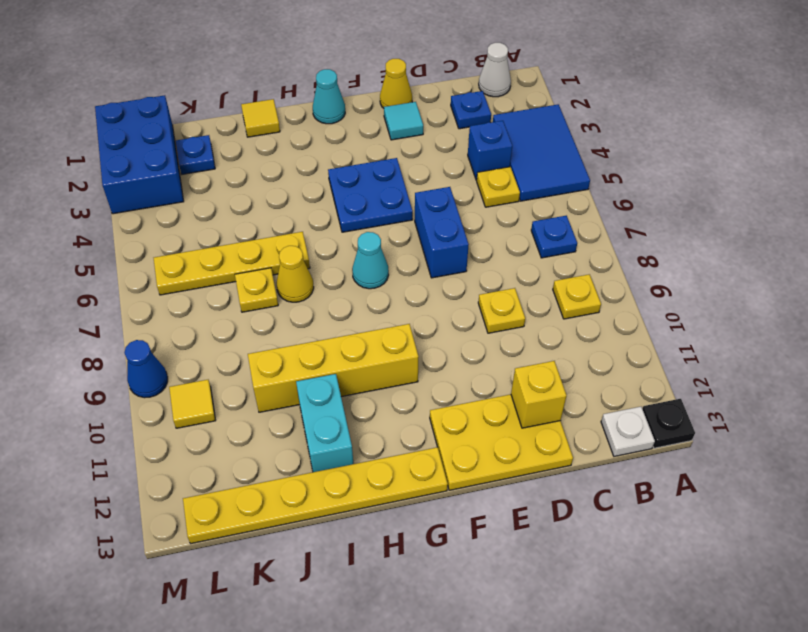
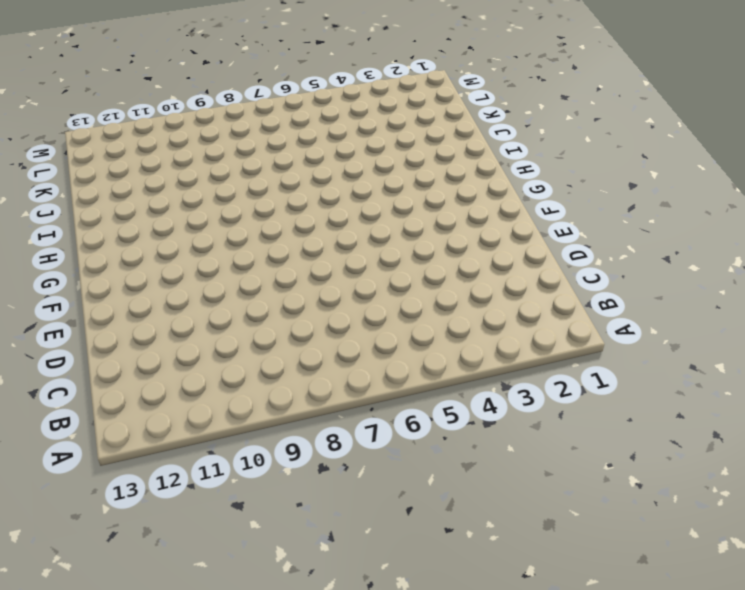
none -> blue tile A3:B5 level 1
none -> black plate A13 level 1
none -> white cone B1 level 1

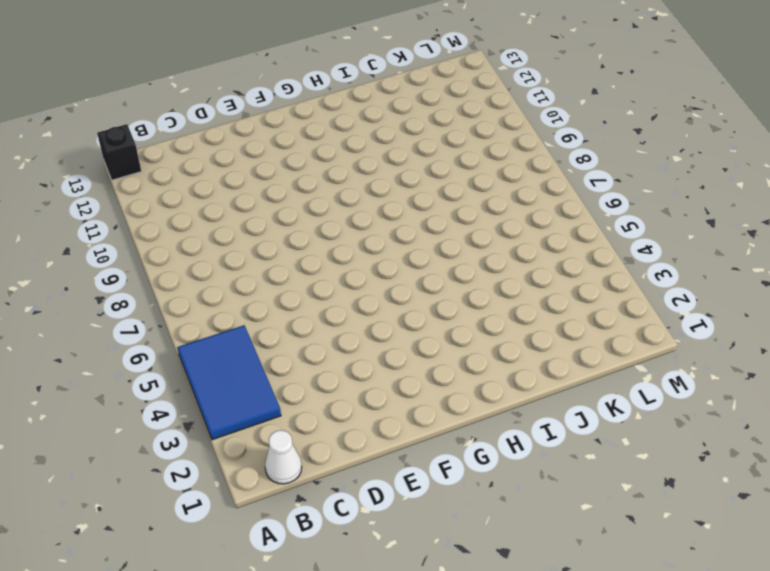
black brick A13 level 1 -> black plate A13 level 1
none -> blue plate B7 level 1
none -> yellow plate B9 level 1
none -> white plate B13 level 1

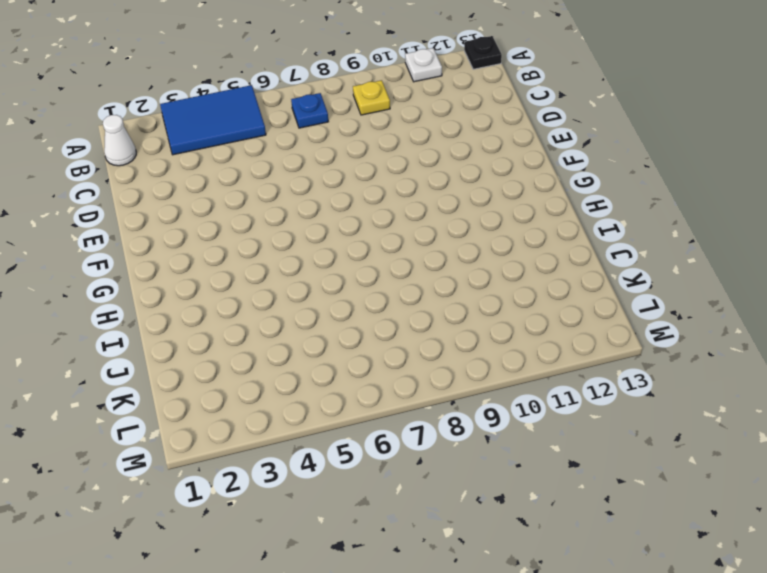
white plate A11 level 1 -> white plate B13 level 1
none -> blue plate C2 level 1
none -> blue brick C4 level 1
none -> yellow plate C5 level 1

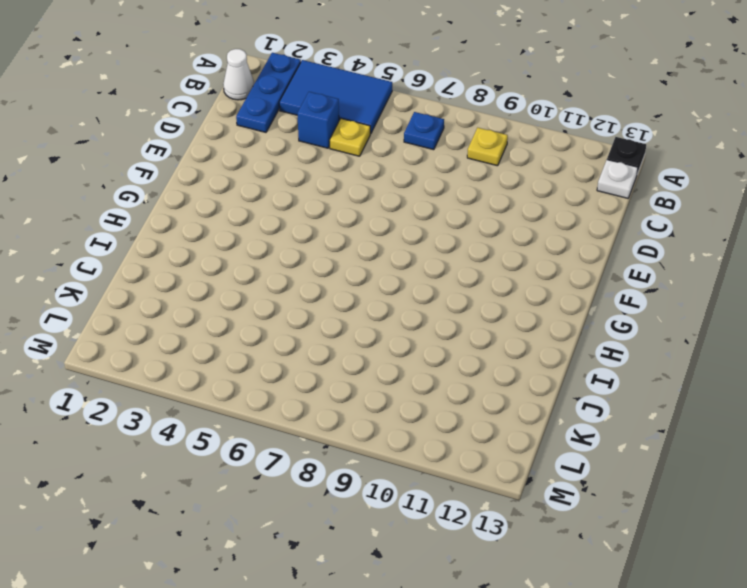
blue plate A2:C2 level 1 -> blue plate C2 level 1
none -> yellow plate D9 level 1
none -> yellow plate D12:F13 level 1
none -> yellow cone E1 level 1

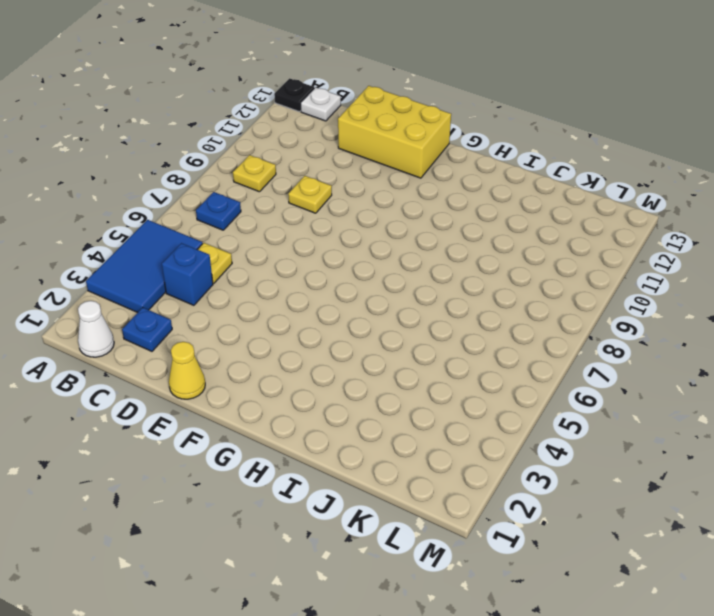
yellow brick D12:F13 level 1 -> yellow plate D12:F13 level 1
none -> cyan tile E2 level 1
none -> blue brick E6:E7 level 1
none -> blue plate F4:G5 level 1

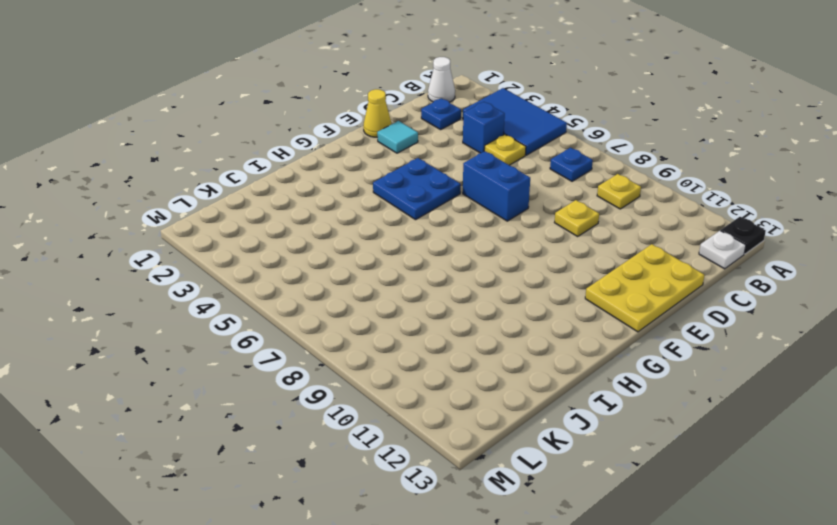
none -> cyan cone G1 level 1
none -> cyan cone G7 level 1
none -> yellow brick G10:J10 level 1

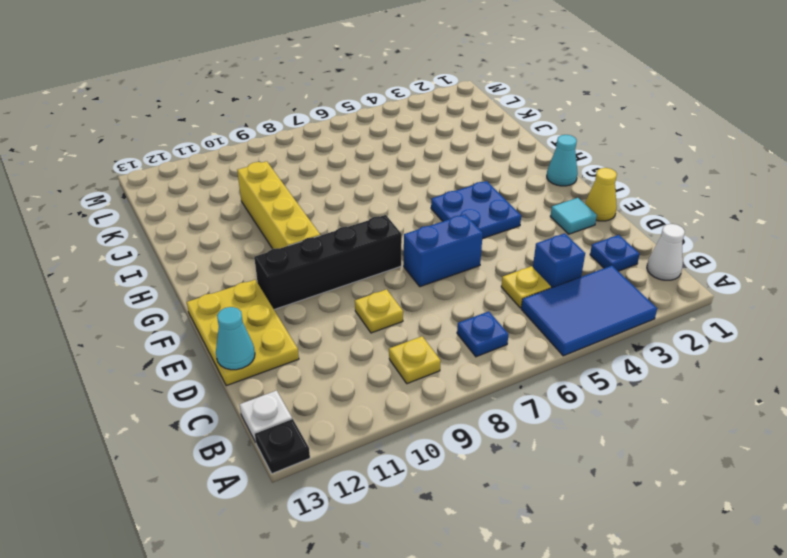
cyan cone D13 level 2 -> cyan cone G7 level 1
black brick F8:F11 level 1 -> none
none -> yellow plate G13:L13 level 1
none -> yellow tile I1 level 1
none -> yellow plate I6:L6 level 1

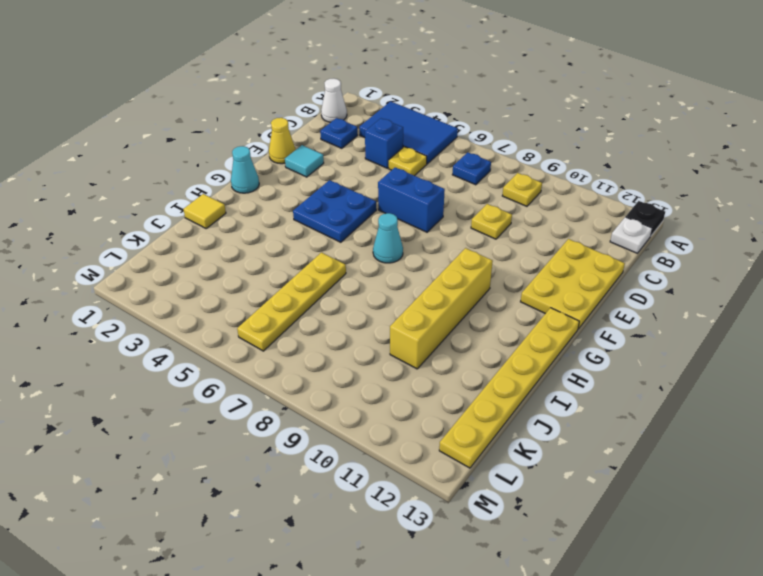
none -> yellow cone I7 level 1
none -> cyan brick I11:I12 level 1
none -> yellow plate J7 level 1

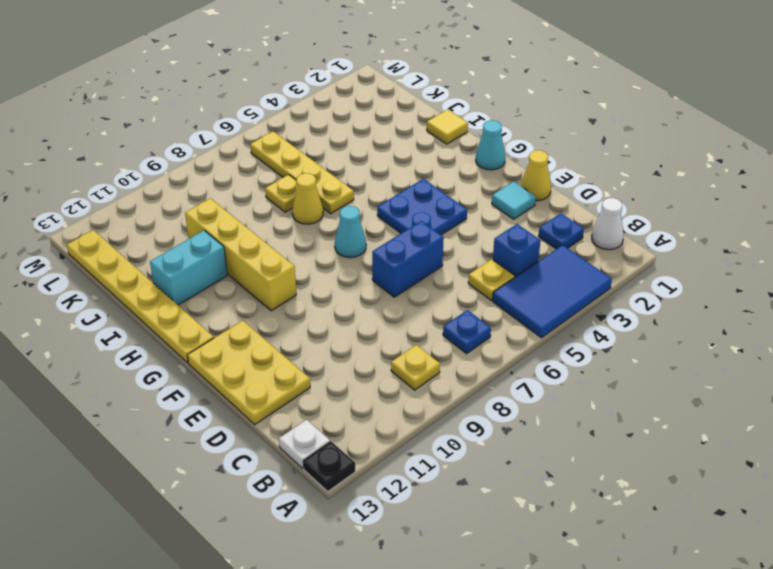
none -> yellow plate D9 level 1
none -> blue plate K2 level 1
none -> blue brick L1:M3 level 1

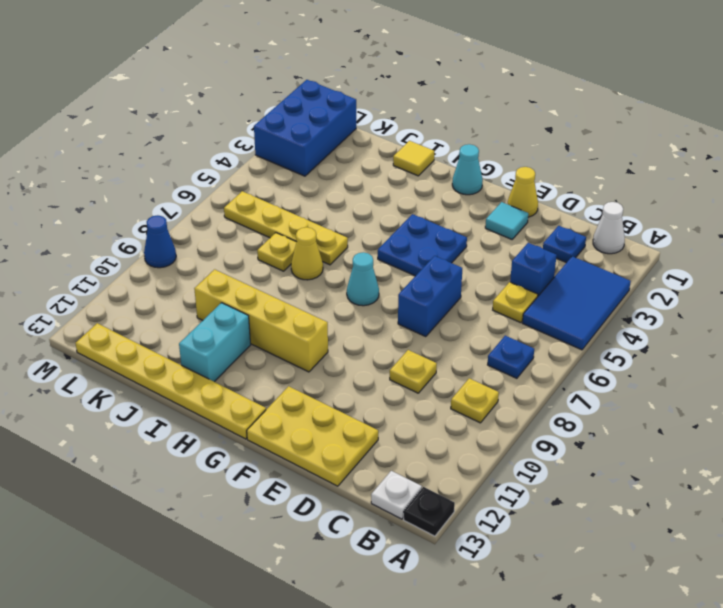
none -> blue plate K2 level 1
none -> yellow tile L10 level 1
none -> yellow brick D12 level 2

